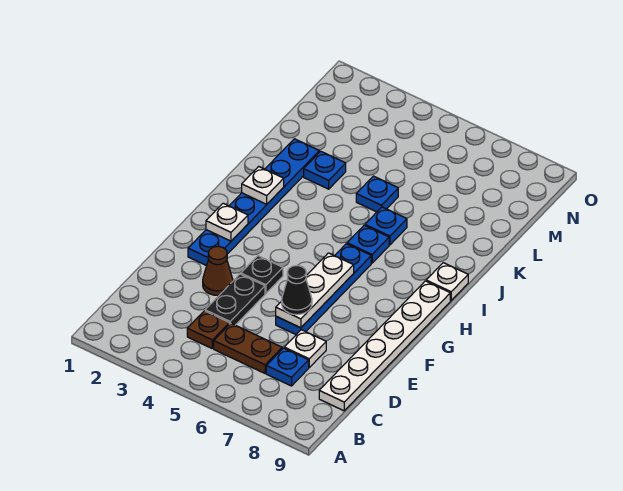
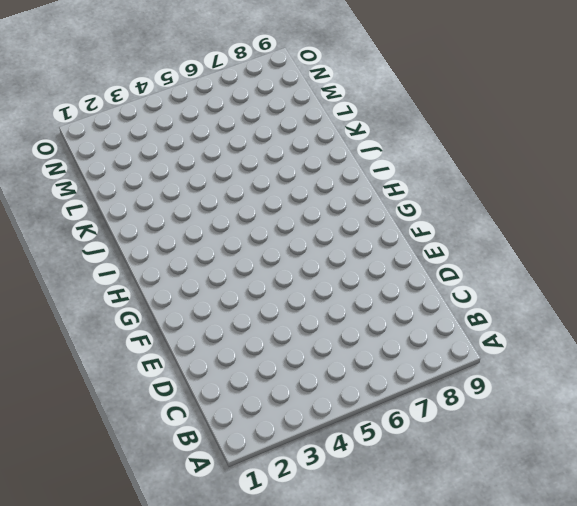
none -> brown plate C4 level 1
none -> brown plate C5:C6 level 1
none -> blue plate C7 level 1

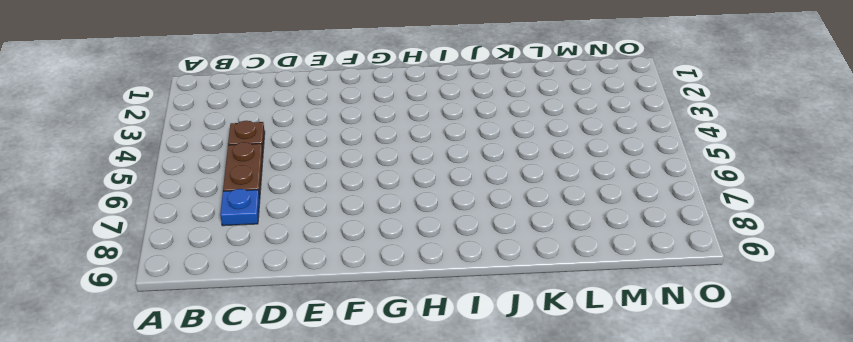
none -> white plate C9:H9 level 1
none -> black plate D4:E4 level 1
none -> white plate D7 level 1

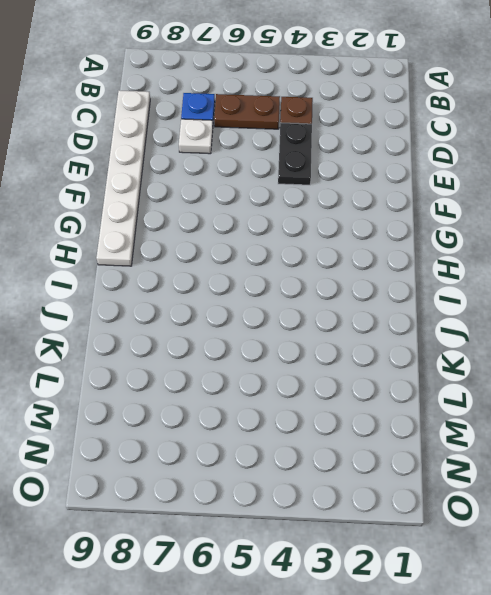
none -> brown cone E3 level 1
none -> blue plate E6:H6 level 1
none -> blue plate F2:K2 level 1

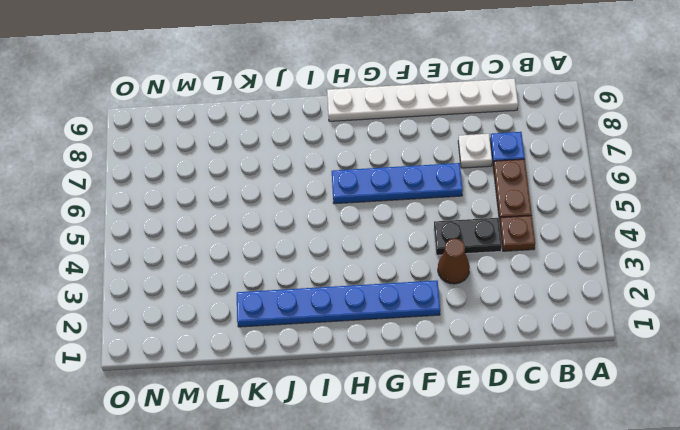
none -> black plate F4 level 1
none -> blue plate I6 level 1
none -> white plate I9 level 1

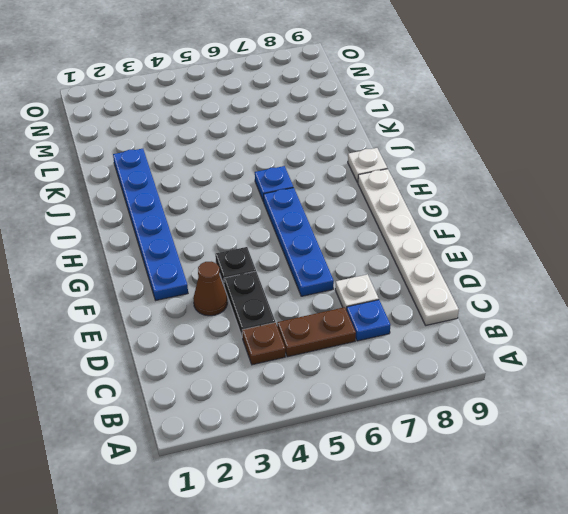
none -> blue plate J6 level 1
none -> blue plate K3 level 1
none -> blue plate K5 level 1

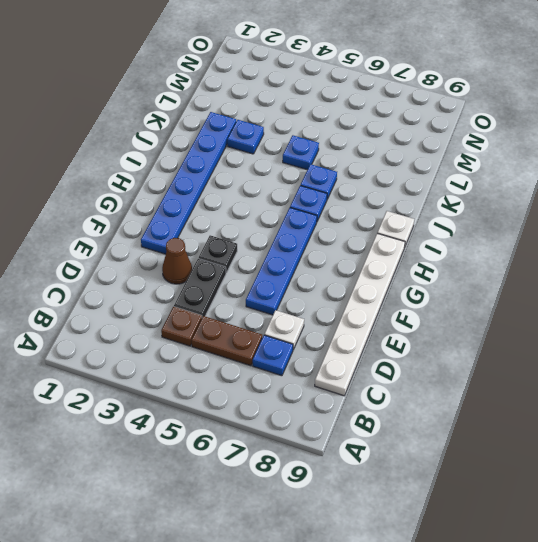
none -> white plate E6:G6 level 2
none -> white plate G2 level 2
none -> white plate I2 level 2

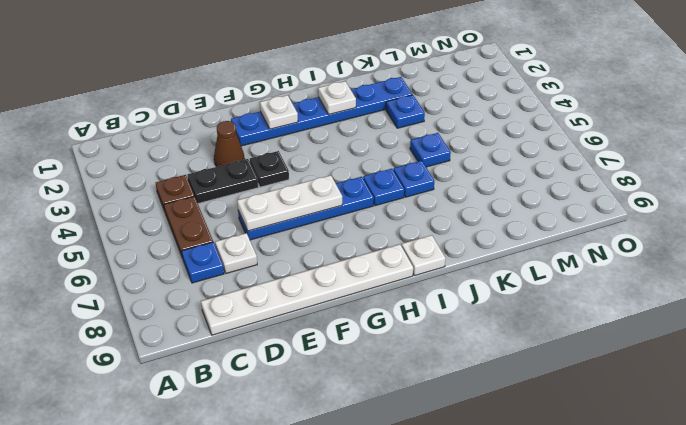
none -> black cone E6 level 3

